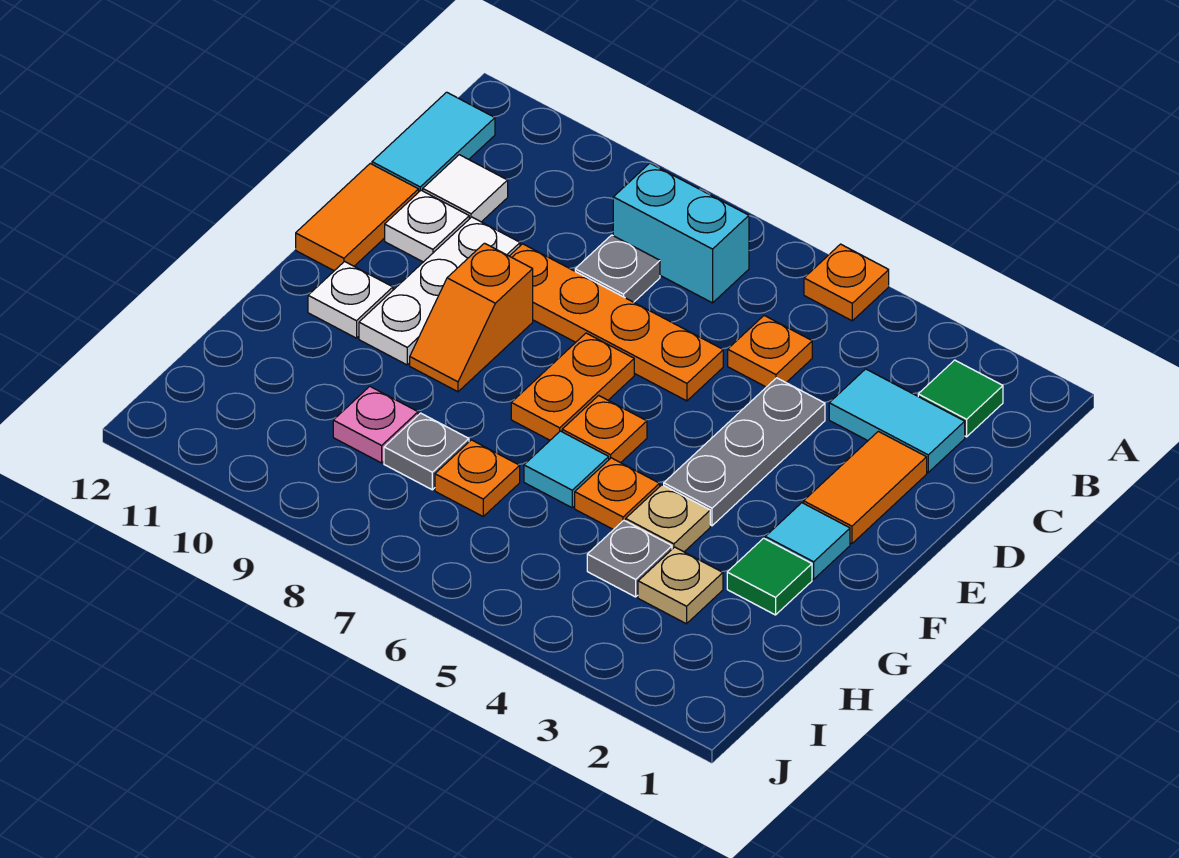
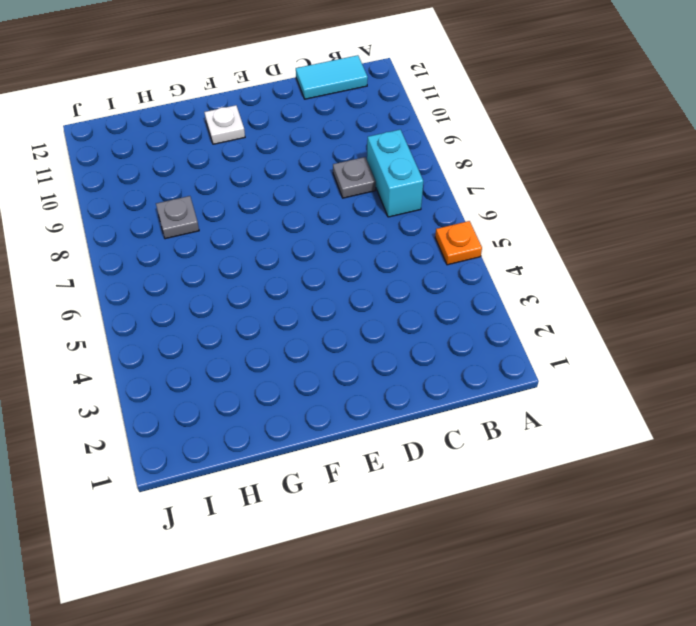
none -> green tile B2 level 1
none -> cyan tile C2:C3 level 1
none -> orange plate C5 level 1

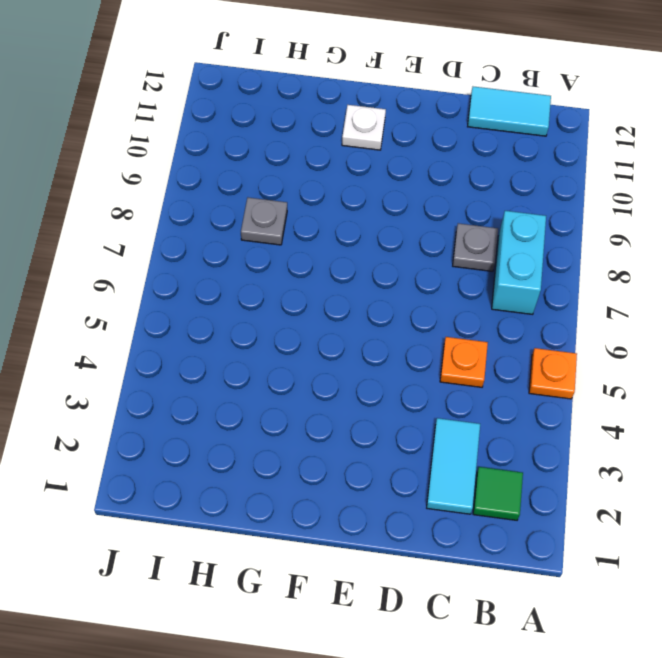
none -> white tile C11 level 1
none -> orange tile D2:E2 level 1
none -> grey plate D4:F4 level 1

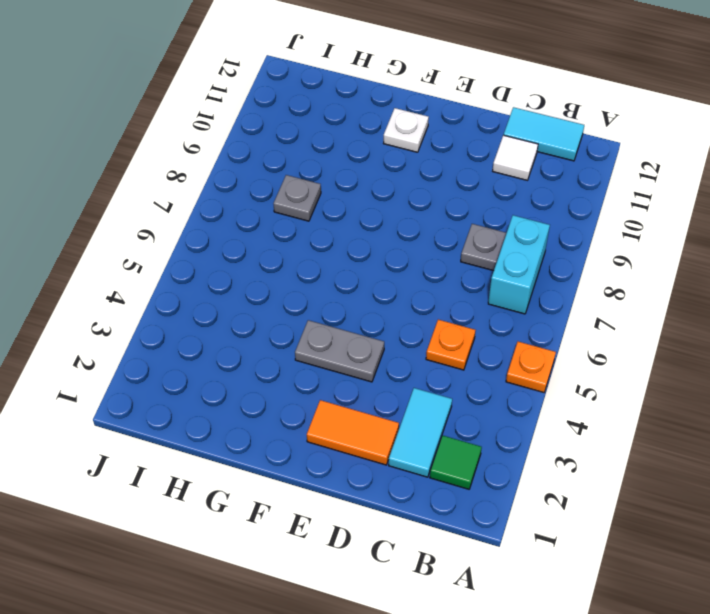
grey plate E4:F4 level 1 -> grey plate D4:F4 level 1
none -> orange plate D6:D9 level 1
none -> white plate D10:F10 level 1
none -> white plate D11 level 1

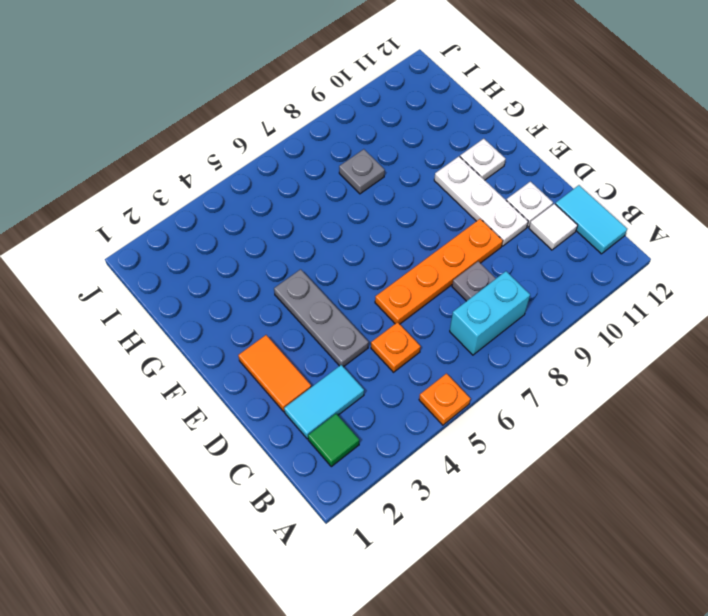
none -> orange tile D12:E12 level 1
none -> orange plate E7:F7 level 1
none -> orange slope E9:F9 level 1 top E

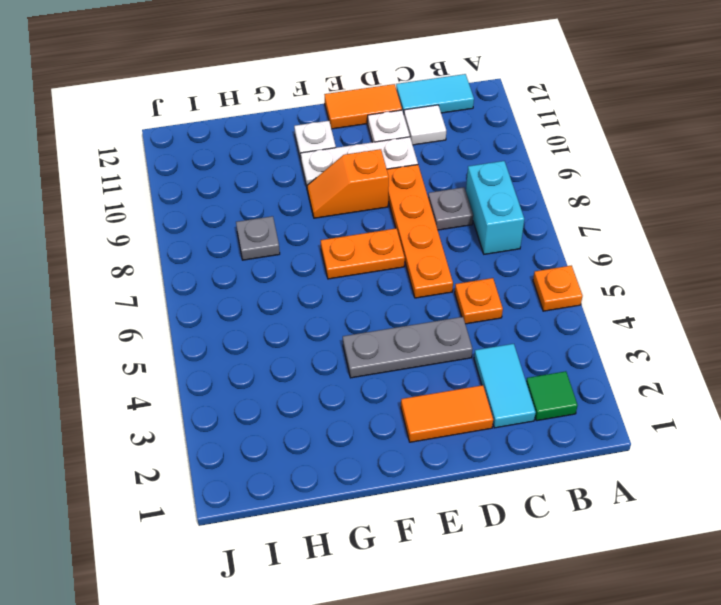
none -> cyan tile F2 level 1
none -> orange plate F6 level 1
none -> green tile G2 level 1

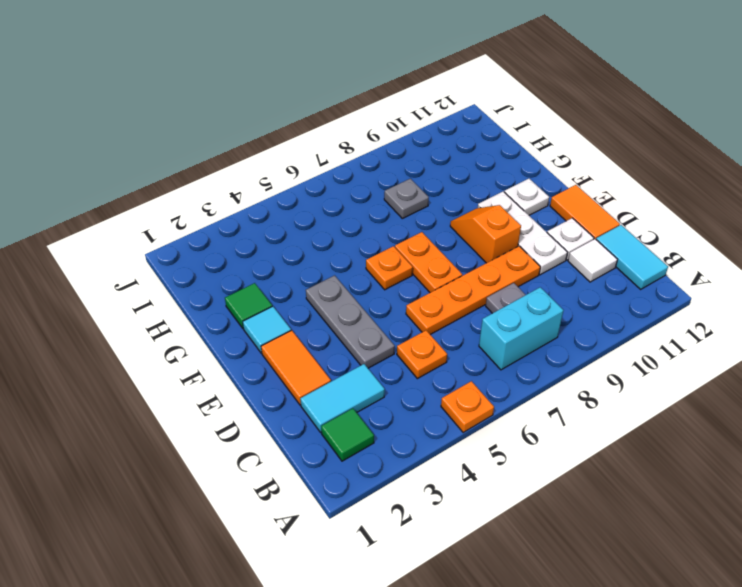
none -> tan plate G4 level 1
none -> orange plate G5 level 1
none -> cyan tile G6 level 1

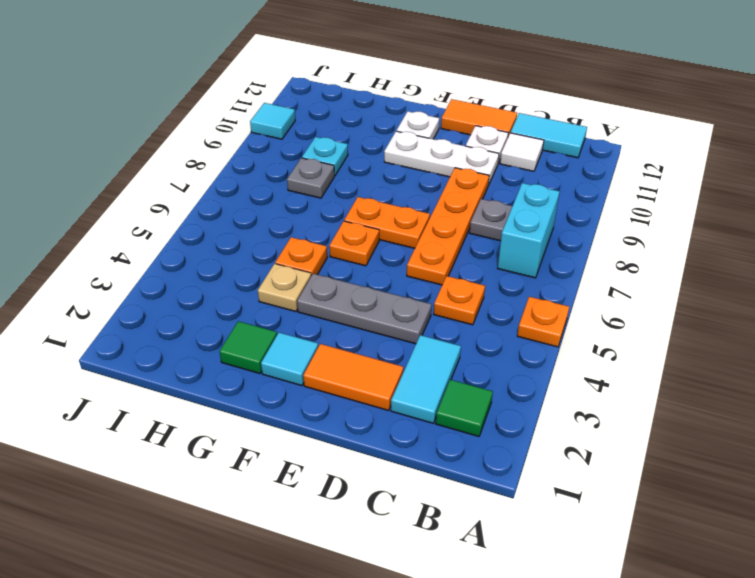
cyan plate H9 level 1 -> pink plate H9 level 1
cyan tile J10 level 1 -> cyan tile G6 level 1
none -> orange slope E9:F9 level 1 top E
none -> tan plate H3 level 1
none -> grey plate H4 level 1

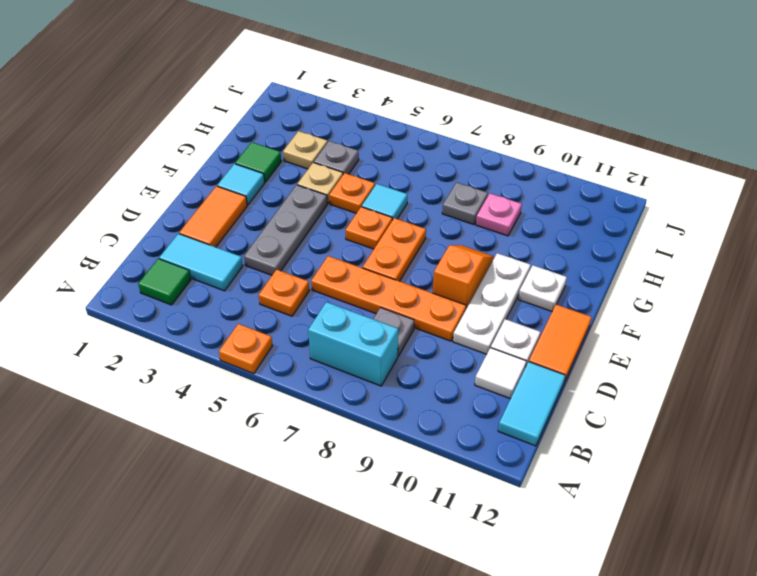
none -> orange plate H7 level 1

